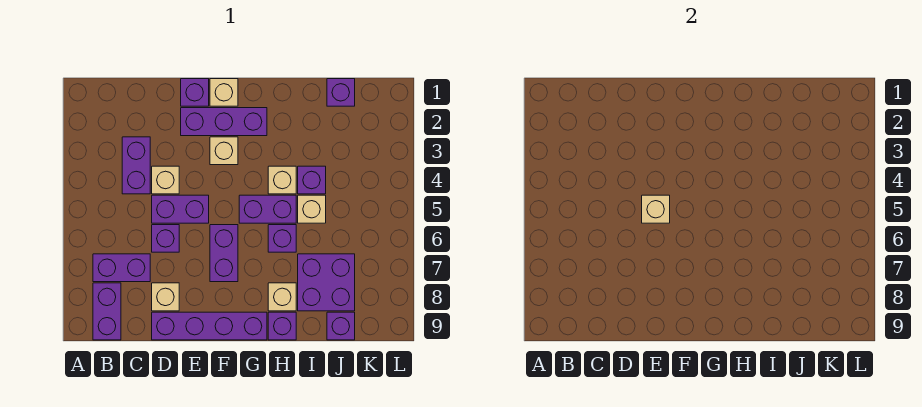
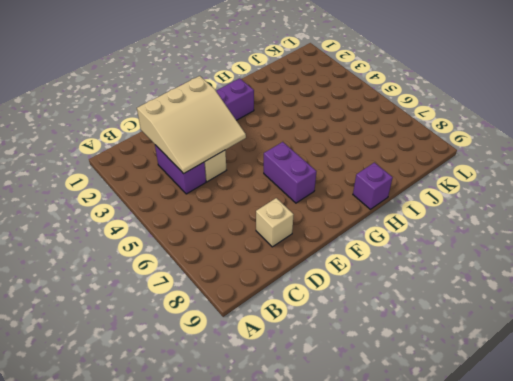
tan slope C2:E4 level 2 top 2 -> none
none -> purple brick B7:C7 level 1
none -> purple brick B8:B9 level 1
none -> purple brick D5:E5 level 1

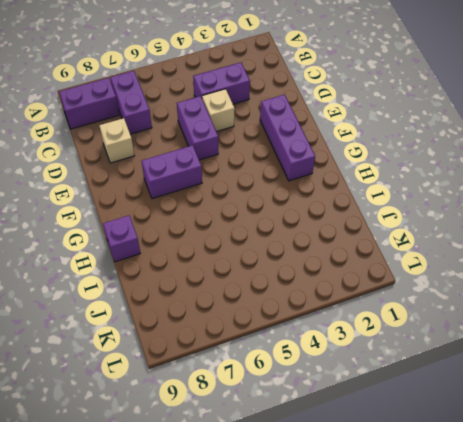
none -> purple brick D6 level 1
none -> purple brick D9:G9 level 1
none -> purple brick E1 level 1

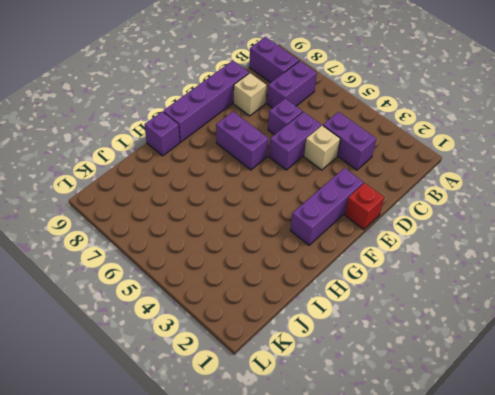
red brick E1 level 1 -> purple brick E1 level 1
none -> tan brick F1 level 1
none -> tan brick F3 level 1
none -> purple brick G5:H5 level 1

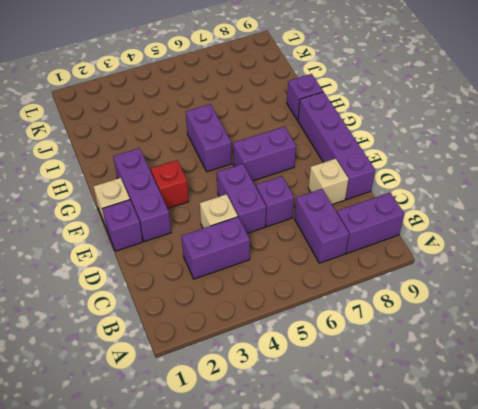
red brick F3 level 1 -> tan brick F3 level 1
none -> tan brick H4 level 1
none -> purple brick H6 level 1
none -> tan brick H8 level 1

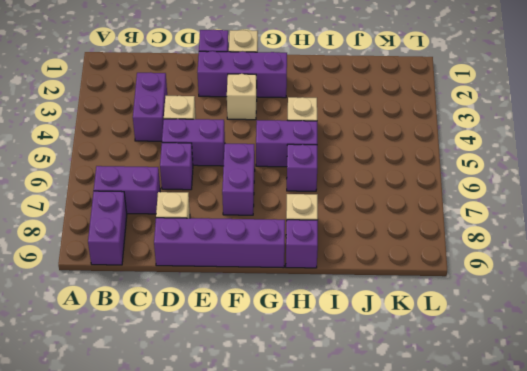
none -> purple brick I4 level 1
none -> tan brick I5 level 1
none -> purple brick I7:J8 level 1

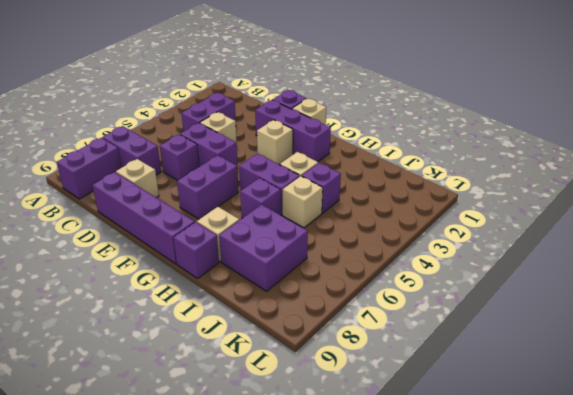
none -> purple brick J1 level 1
none -> purple brick J9 level 1
none -> tan brick E5 level 2

